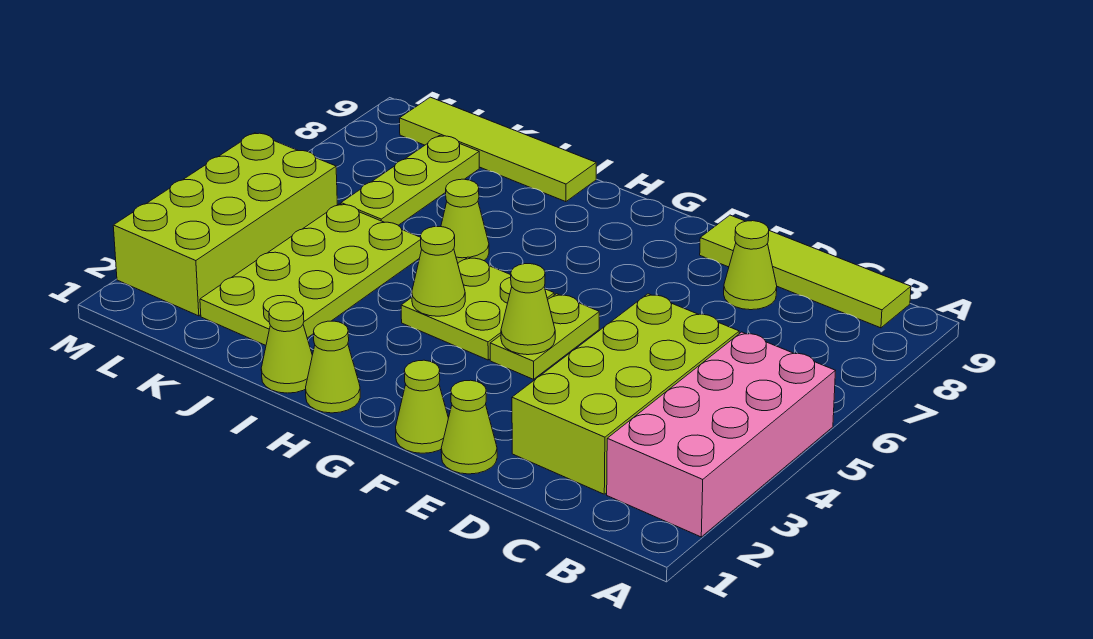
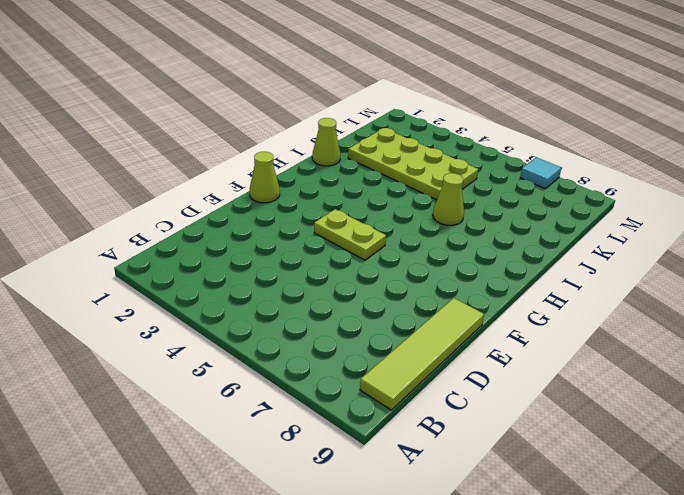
cyan tile M7 level 1 -> none
none -> pink brick A2:B5 level 1
none -> lime brick C2:D5 level 1
none -> lime cone D8 level 1

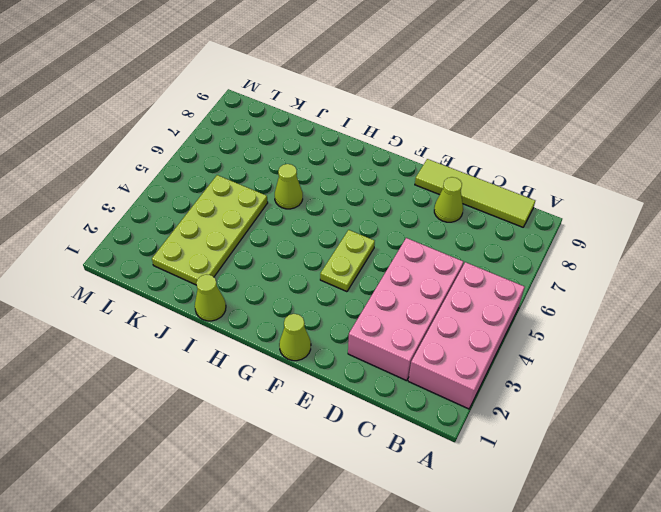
pink brick C2:D5 level 1 -> lime brick C2:D5 level 1
none -> lime cone E1 level 1
none -> lime plate G4:H5 level 1
none -> lime cone H1 level 1

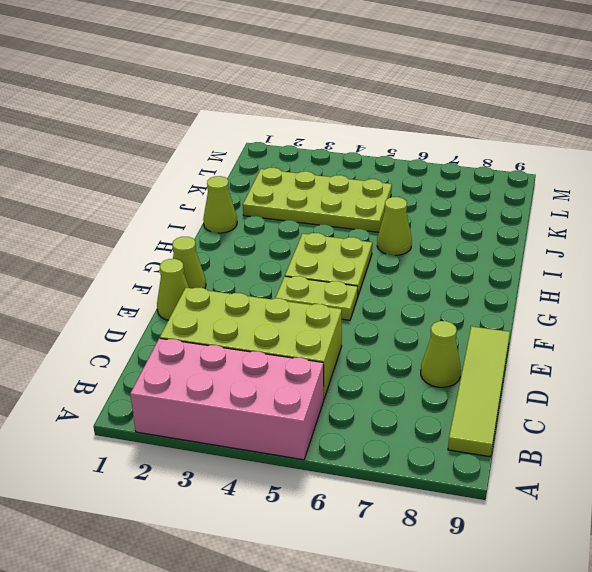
none -> lime cone H1 level 1
none -> lime tile I9:L9 level 1
none -> lime plate K6:K8 level 1

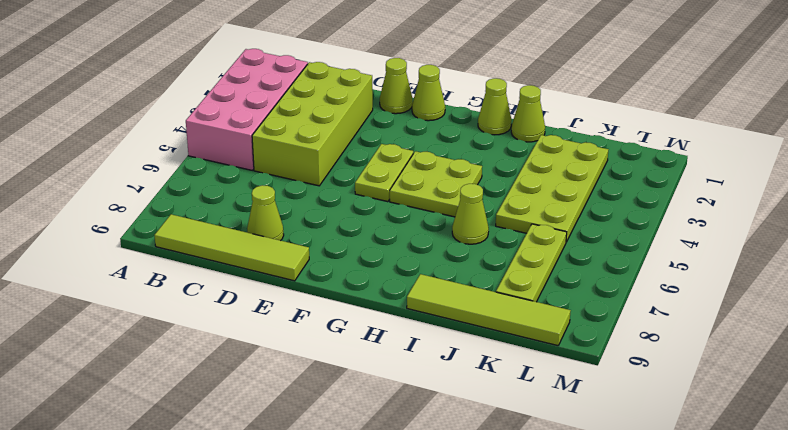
none -> lime brick L2:M5 level 1
none -> lime cone F4 level 2
none -> lime cone H4 level 2

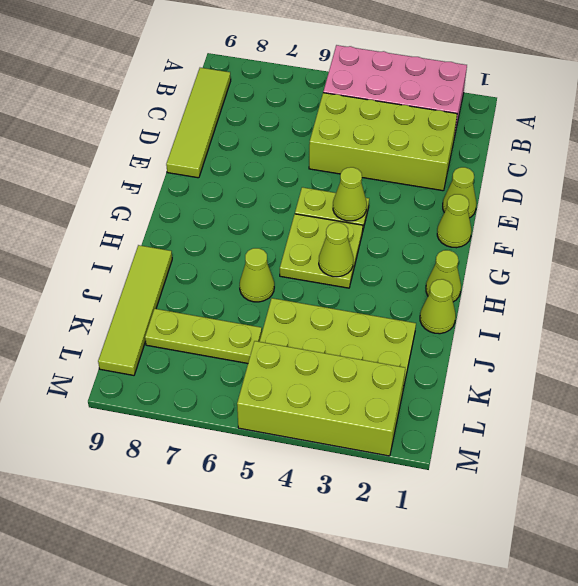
none -> lime cone D8 level 1

